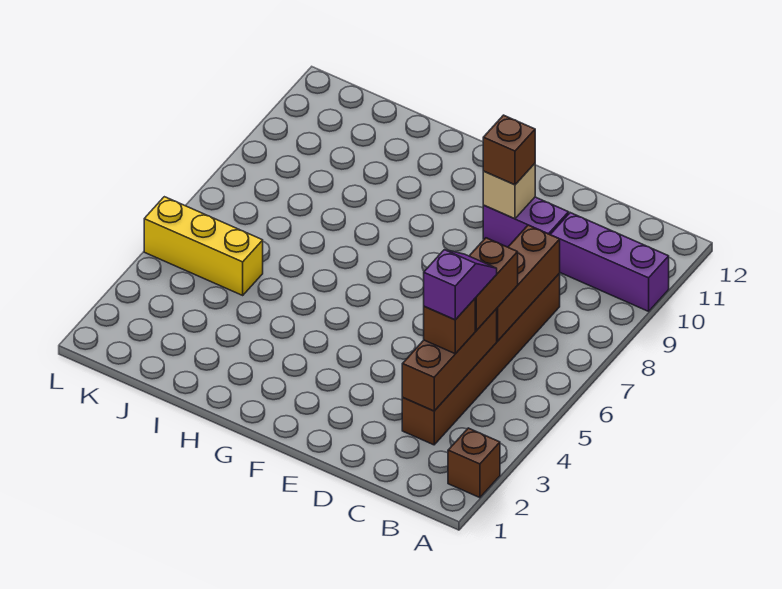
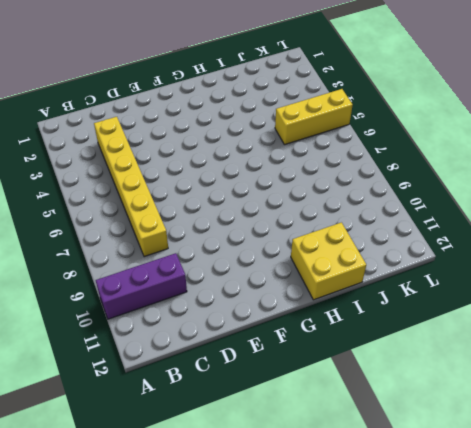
yellow brick C3:C8 level 1 -> brown brick C3:C8 level 1
yellow brick H11:I12 level 1 -> none
none -> brown brick A2 level 1
none -> purple brick D10:E10 level 1
none -> brown brick C3:C5 level 2

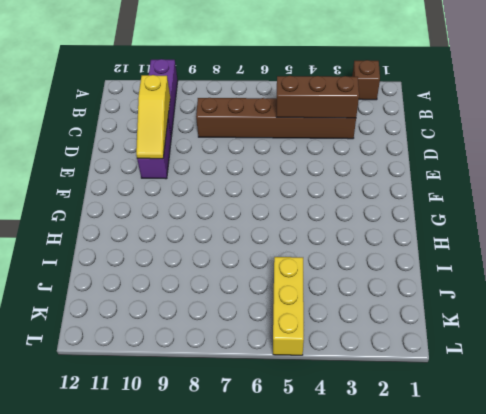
yellow slope C10:E10 level 2 top C -> tan brick E10 level 2
none -> brown brick C6:C8 level 2
none -> brown brick C4 level 3
none -> brown brick C5:C6 level 3

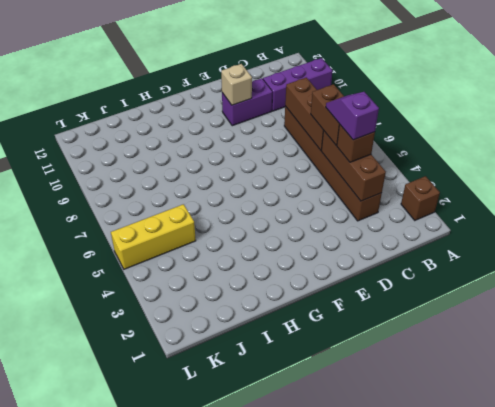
none -> brown brick E10 level 3

